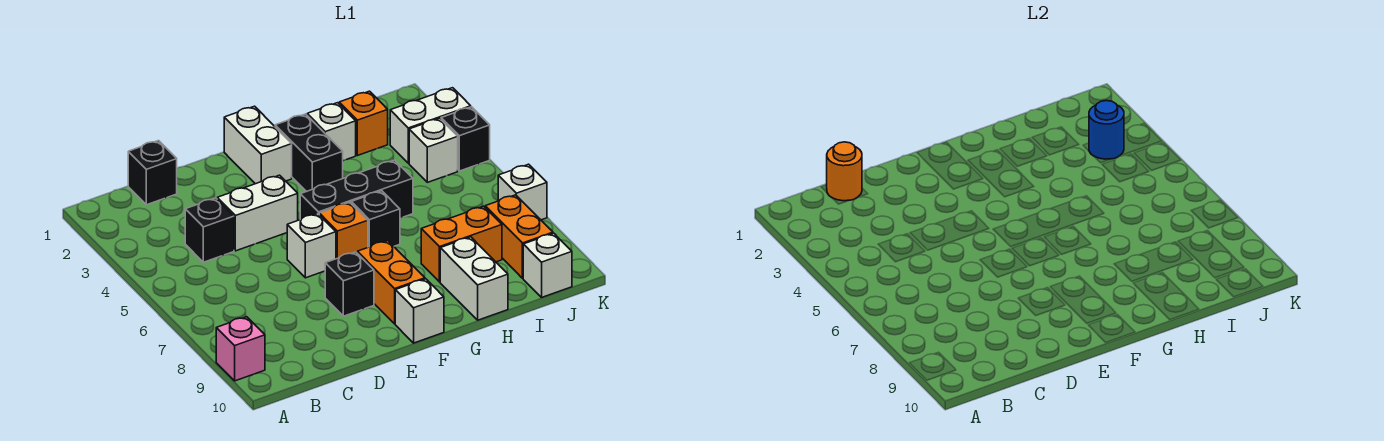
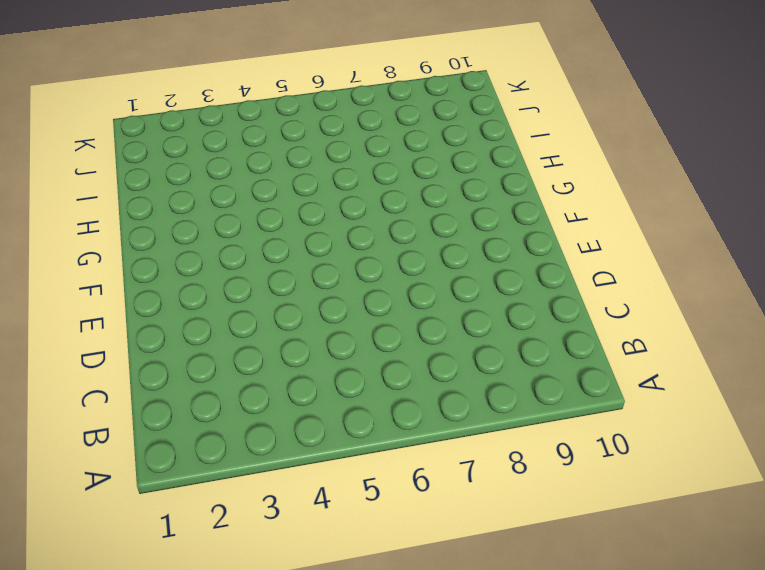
none -> pink brick A9 level 1
none -> black brick C1 level 1
none -> black brick C4 level 1

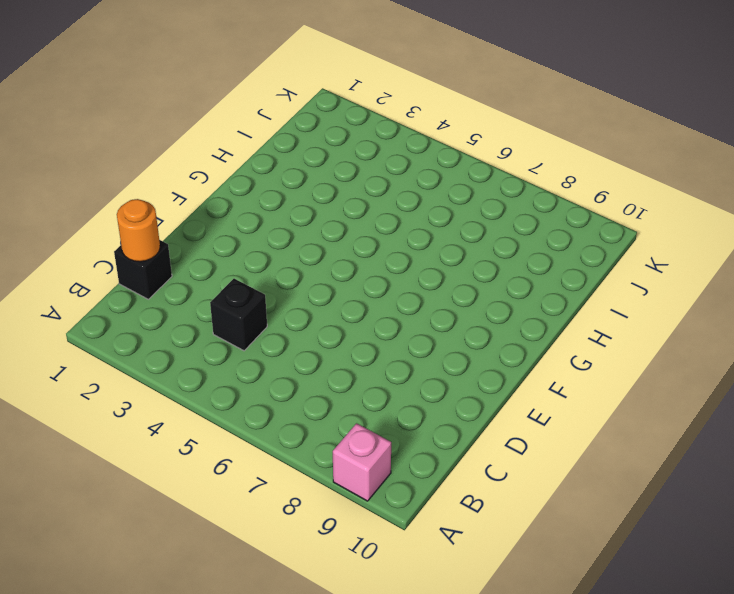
none -> white brick D4:E4 level 1
none -> white brick E6 level 1
none -> black brick E8 level 1

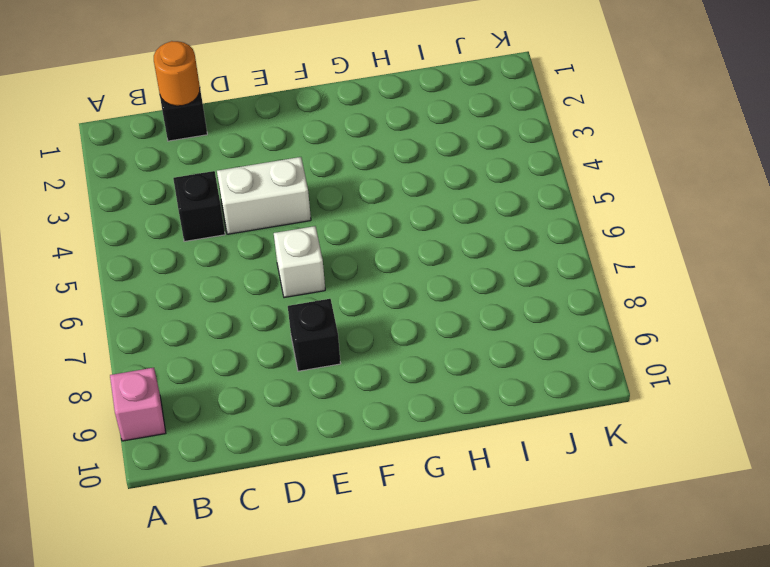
none -> white brick F1:F2 level 1
none -> black brick F5:H5 level 1
none -> orange brick F6 level 1

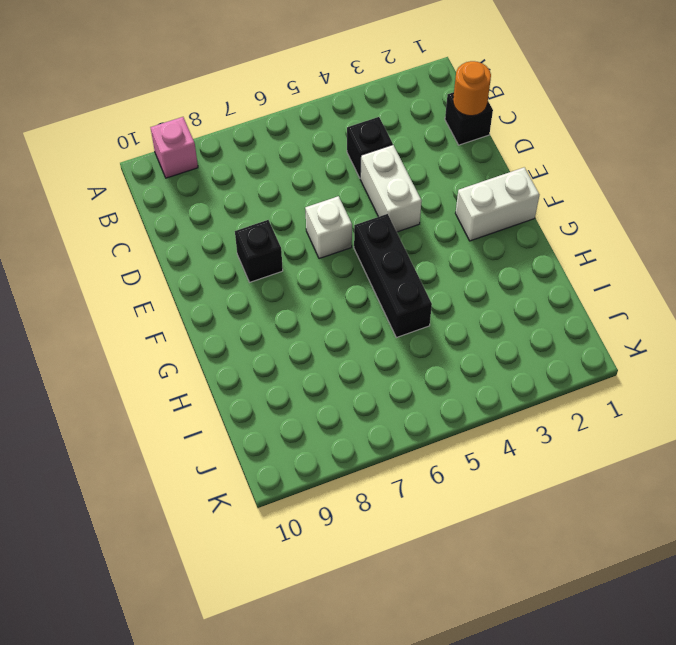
none -> orange brick F6 level 1
none -> orange brick F8:F9 level 1
none -> white brick F10 level 1

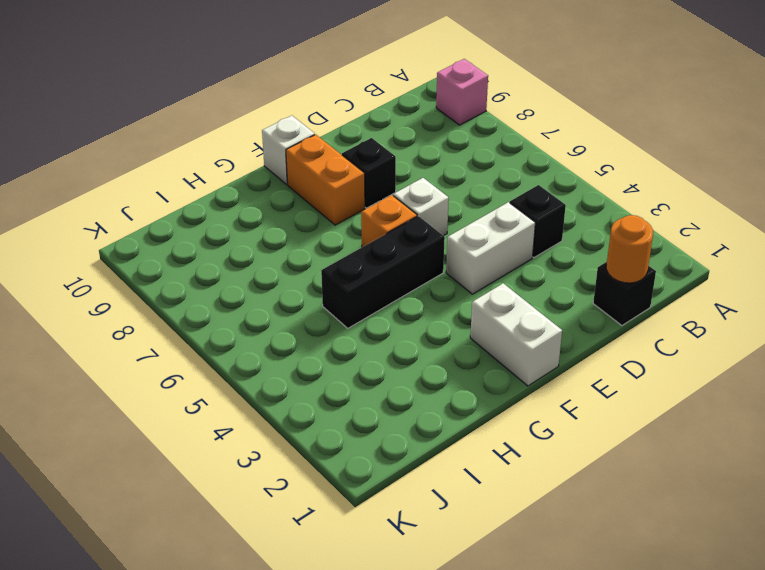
none -> black brick G2:G3 level 1
none -> black brick G6 level 1
none -> white brick H2 level 1

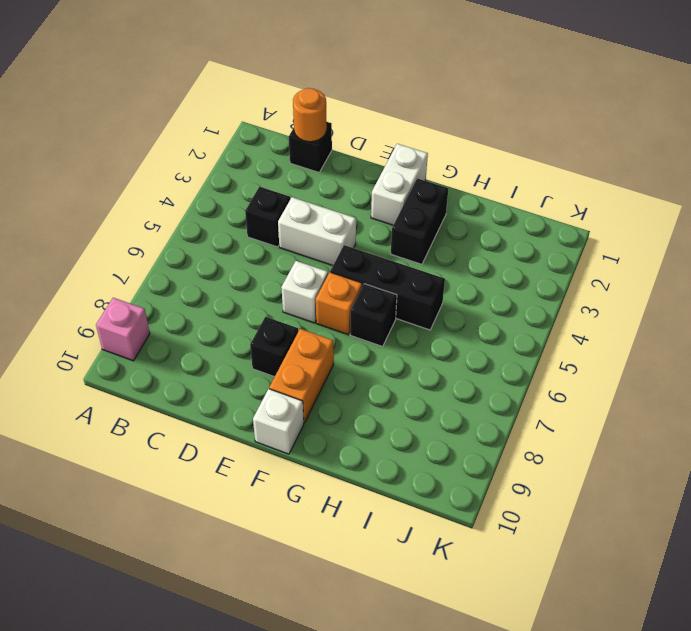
none -> white brick H2 level 1
none -> orange brick H8:I8 level 1
none -> white brick H9:H10 level 1

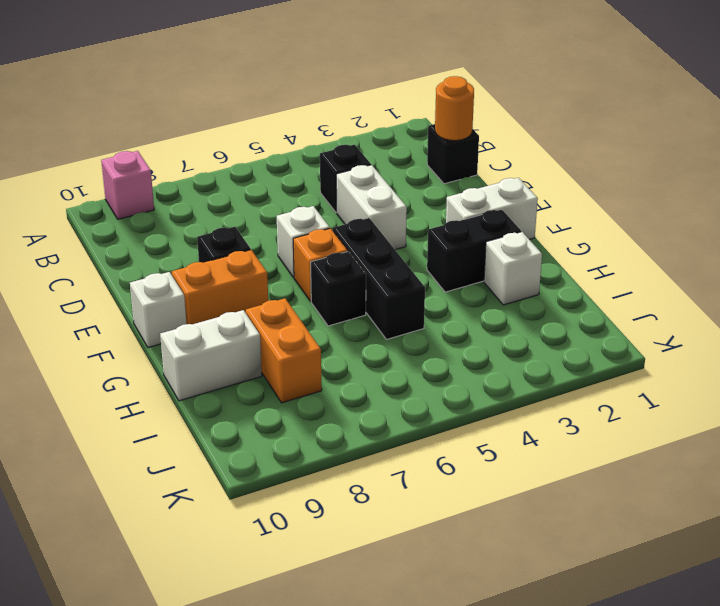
none -> orange brick I2 level 1
none -> white brick J3:K3 level 1
none -> white brick J4 level 1

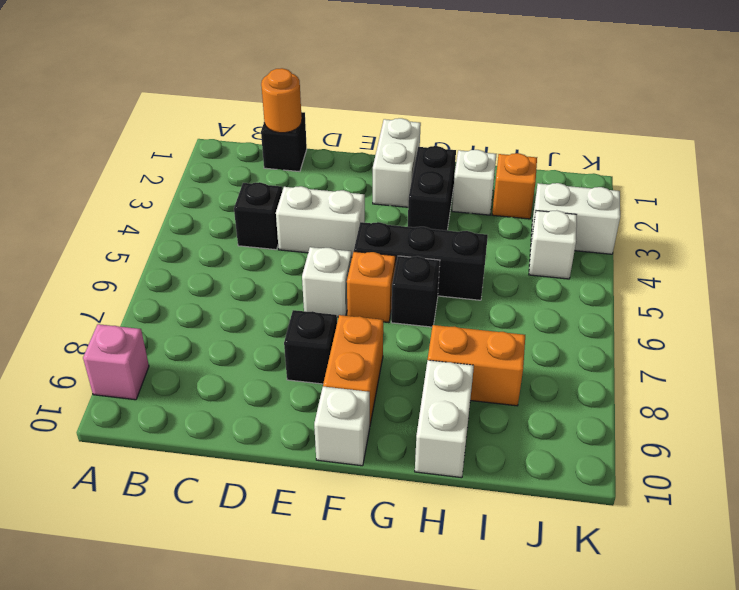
none -> orange brick J8:J9 level 1
none -> white brick J10 level 1
none -> black brick K4 level 1

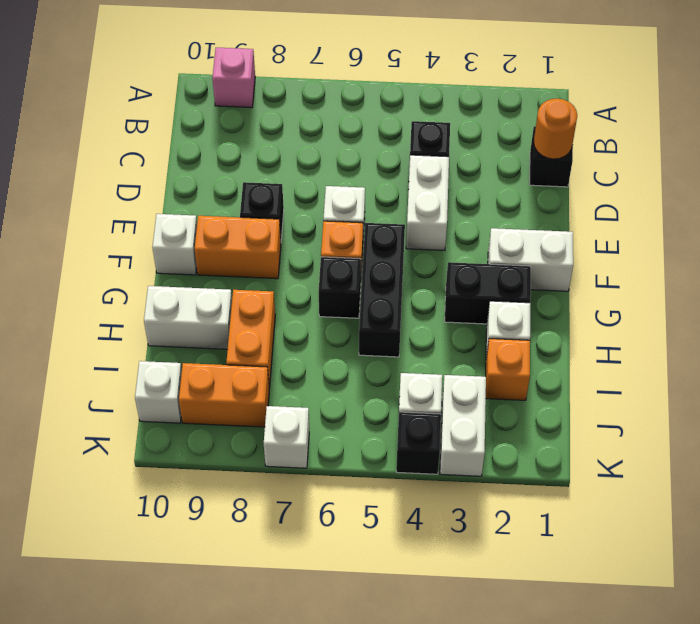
none -> blue round brick J3 level 2

